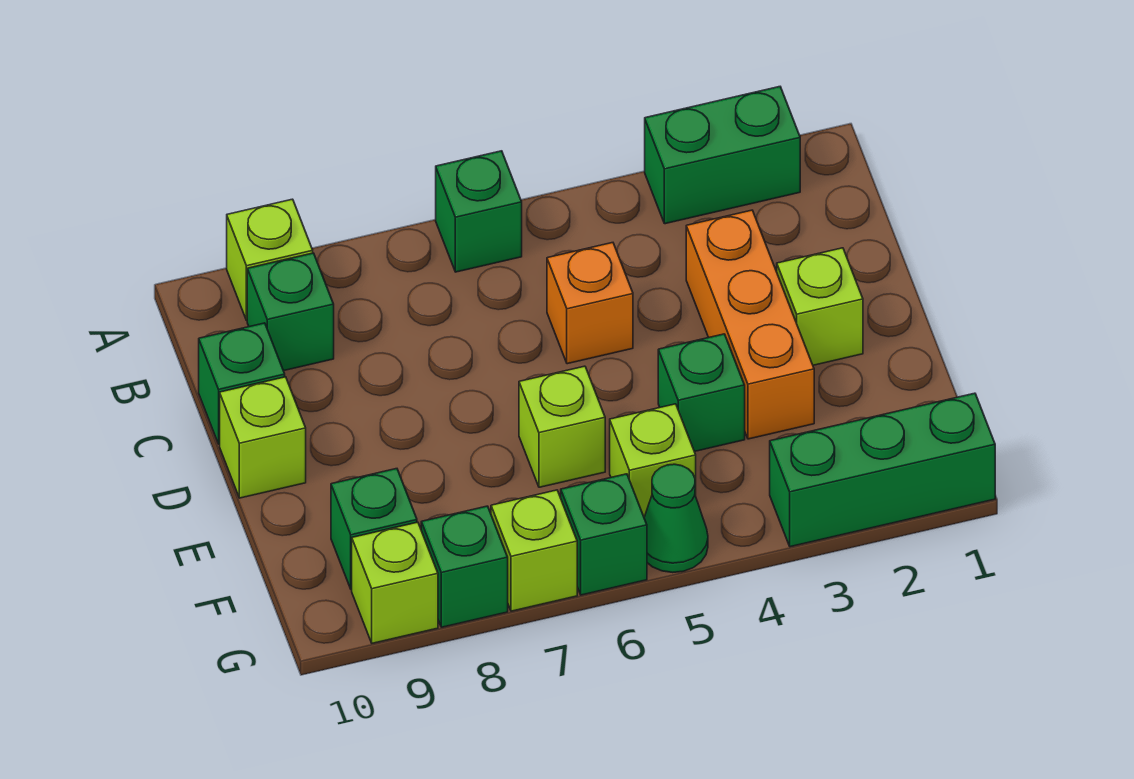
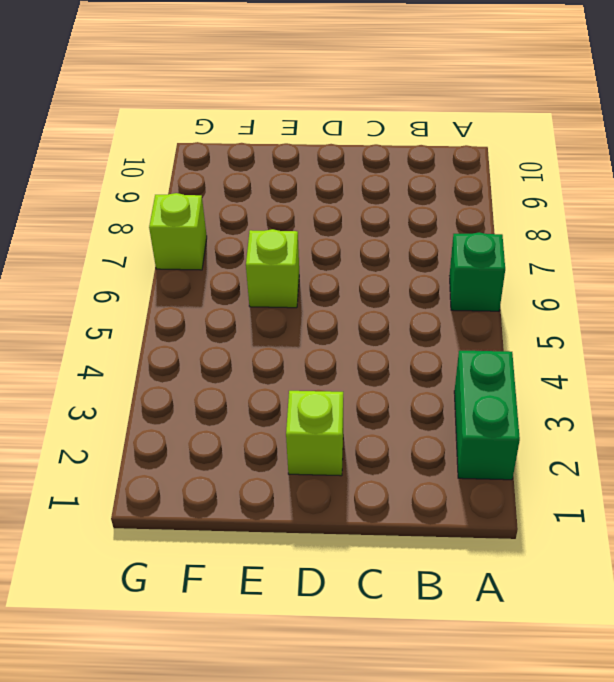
none -> lime brick A9 level 1
none -> green brick B9 level 1
none -> orange brick C3:E3 level 1

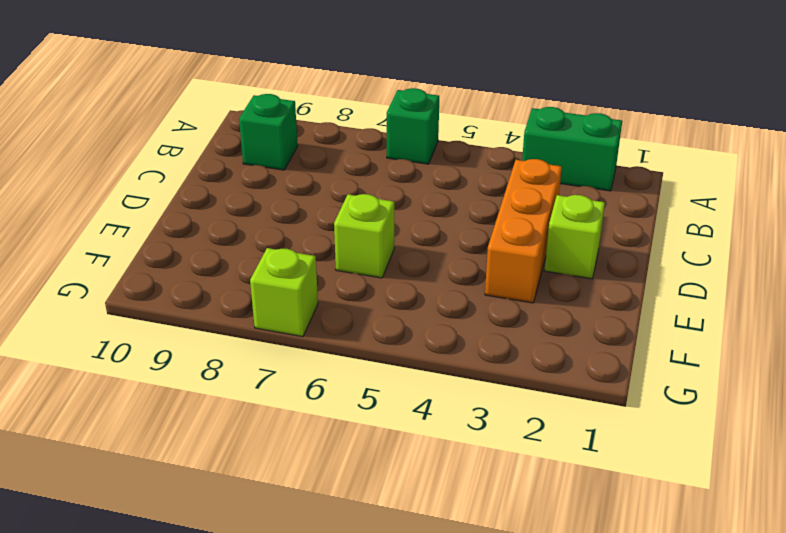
none -> lime brick A9 level 1
none -> orange brick C5 level 1
none -> green brick C10 level 1

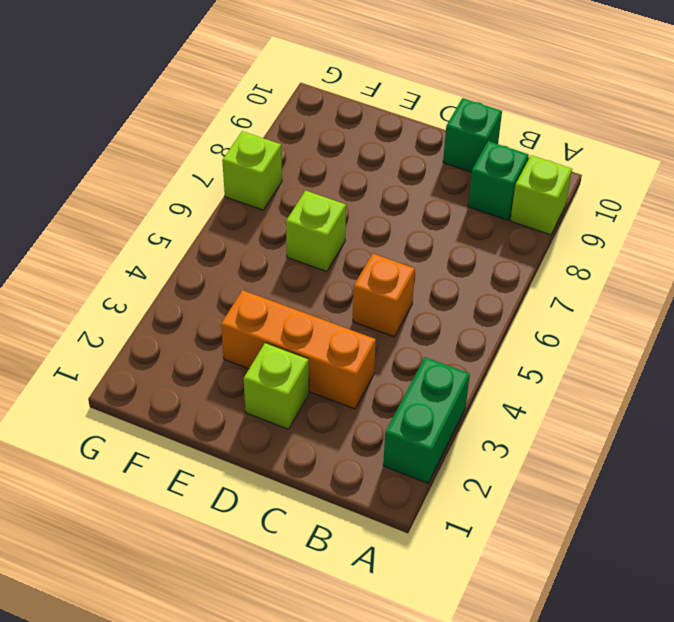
none -> green brick A6 level 1
none -> lime brick D10 level 1
none -> green brick E4 level 1

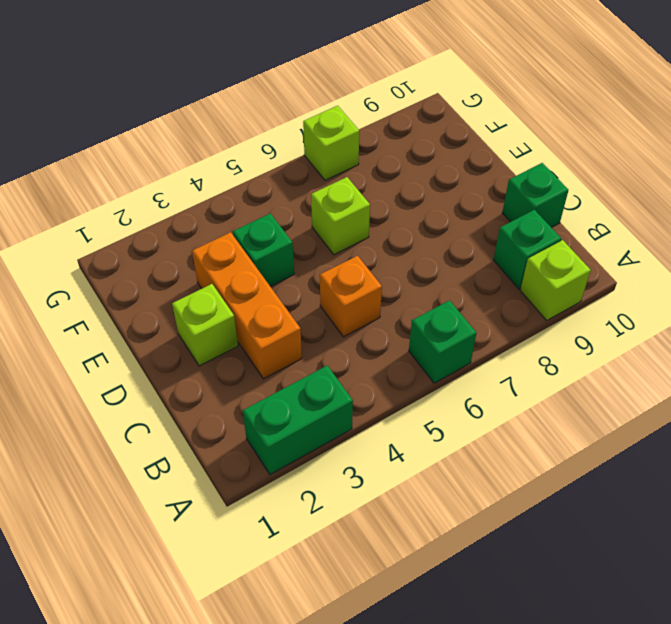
none -> lime brick D10 level 1
none -> lime brick F5 level 1
none -> green brick F9 level 1

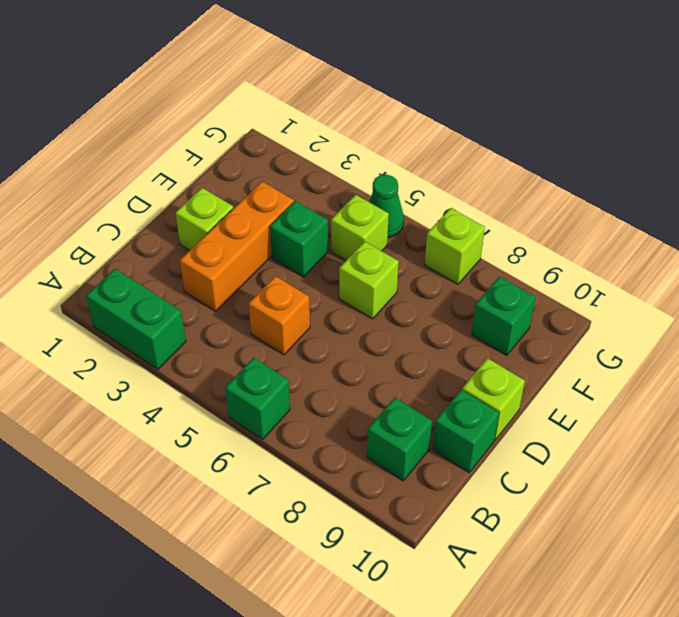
none -> lime brick A9 level 1
none -> green brick G1:G3 level 1
none -> green brick G6 level 1

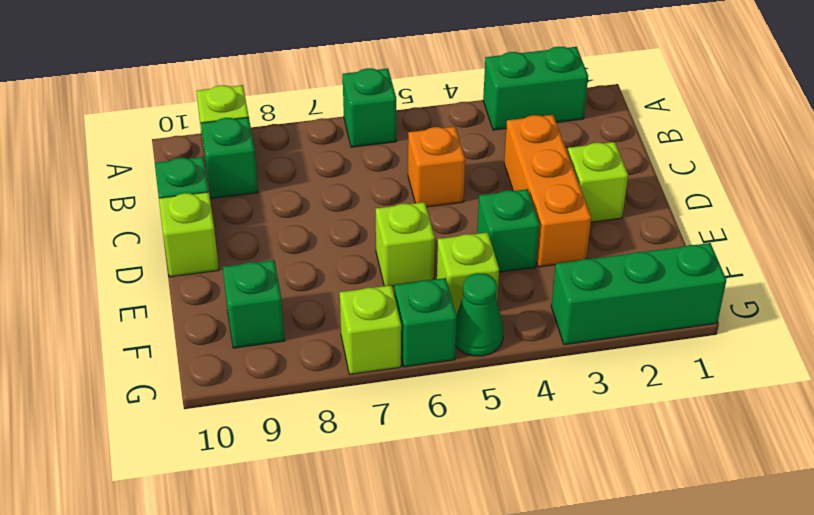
none -> green brick G8 level 1
none -> lime brick G9 level 1

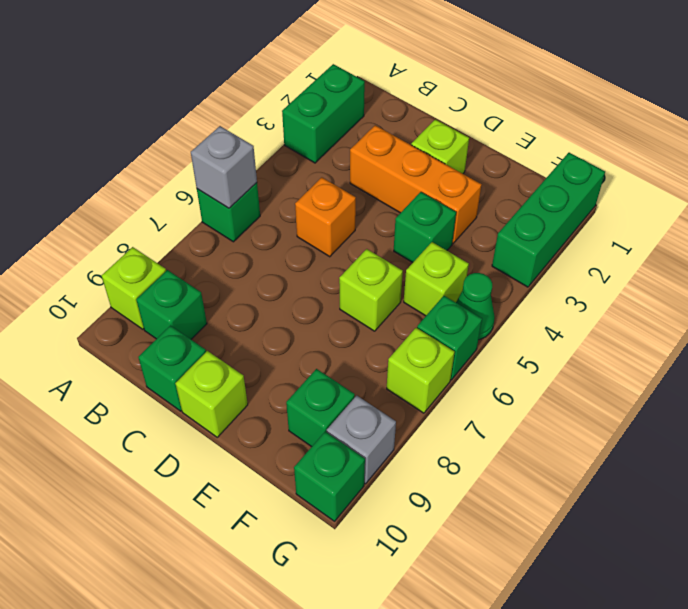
grey brick A6 level 2 -> none
grey brick G9 level 1 -> lime brick G9 level 1
green brick G10 level 1 -> green brick G8 level 1

